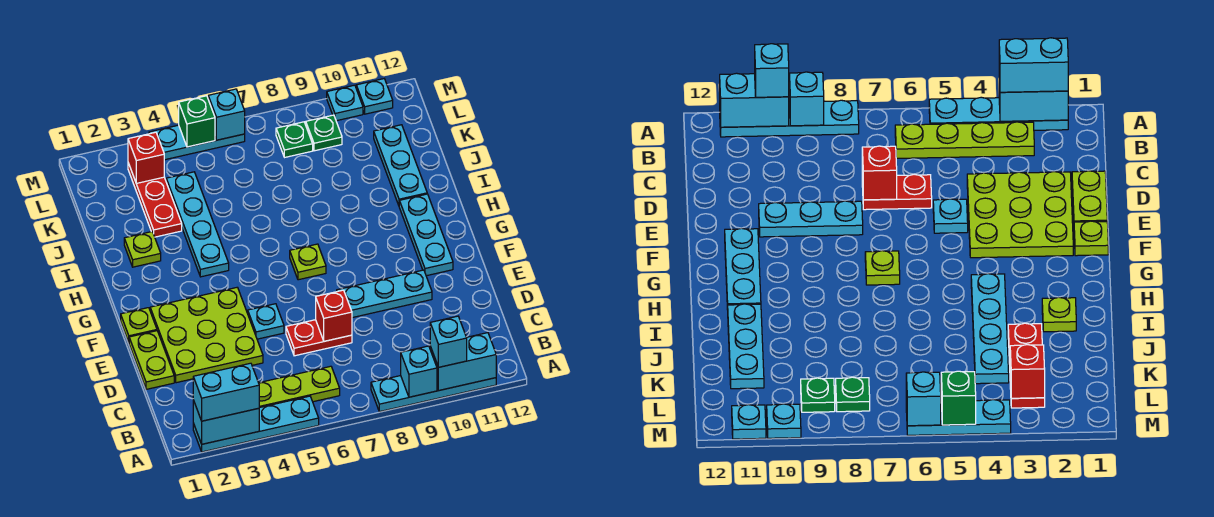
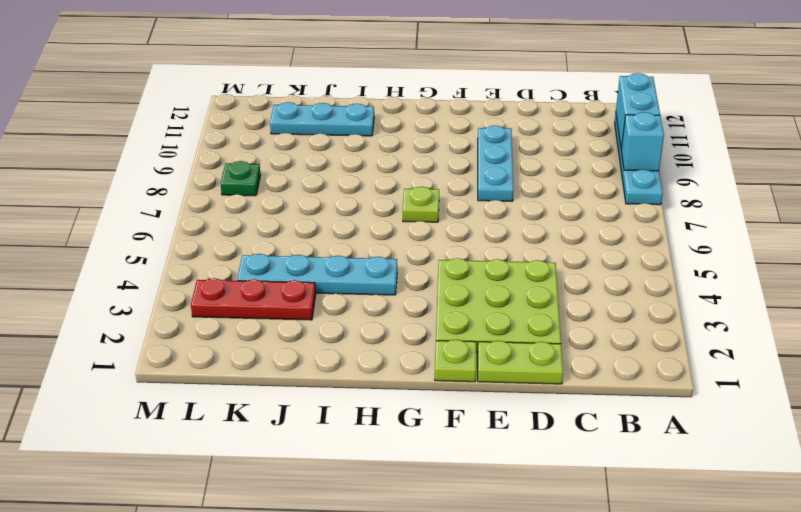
none -> cyan plate A2:A5 level 1
none -> lime plate B3:B6 level 1
none -> red plate D6:D7 level 1

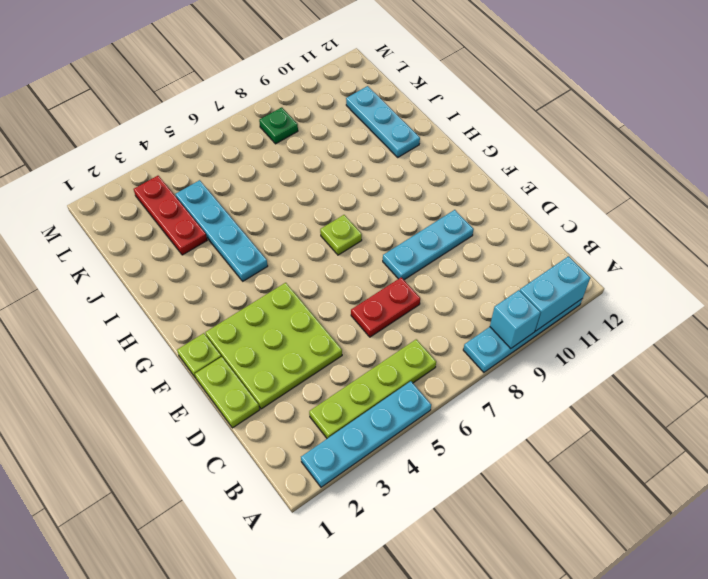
none -> cyan plate E5 level 1
none -> cyan plate F11:H11 level 1
none -> lime plate I2 level 1

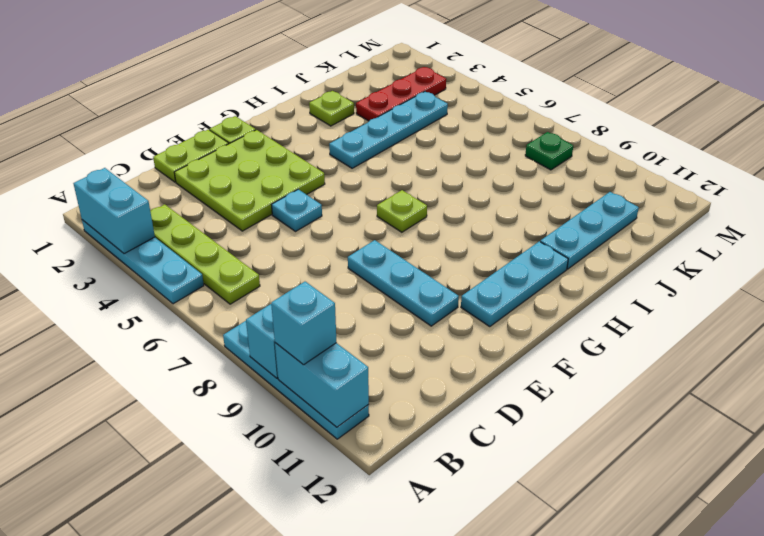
none -> red plate D6:D7 level 1
none -> green plate L9 level 1
none -> cyan plate M4:M6 level 1

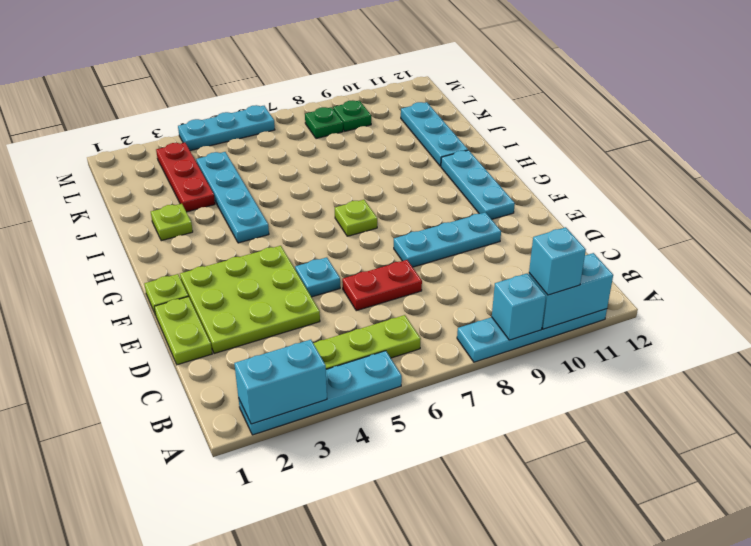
none -> cyan plate M10 level 1
none -> cyan plate M11 level 1
none -> red brick D7 level 2

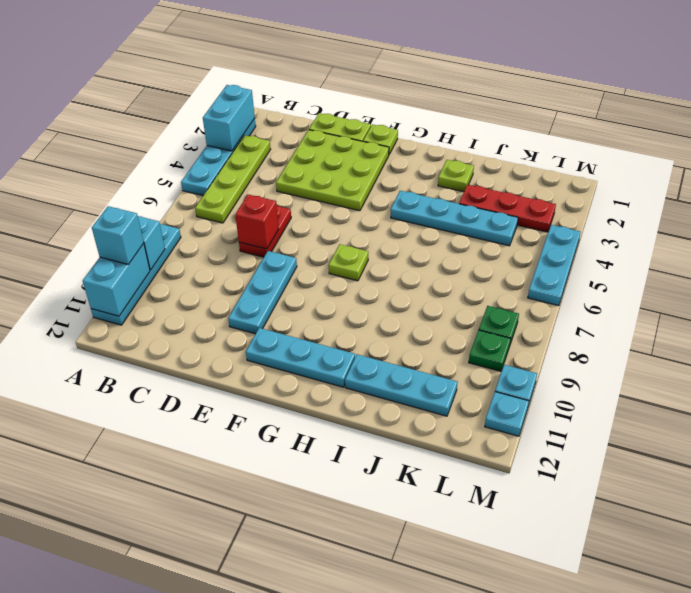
none -> cyan plate E5 level 1
none -> red brick L3 level 2
none -> green brick M5 level 2

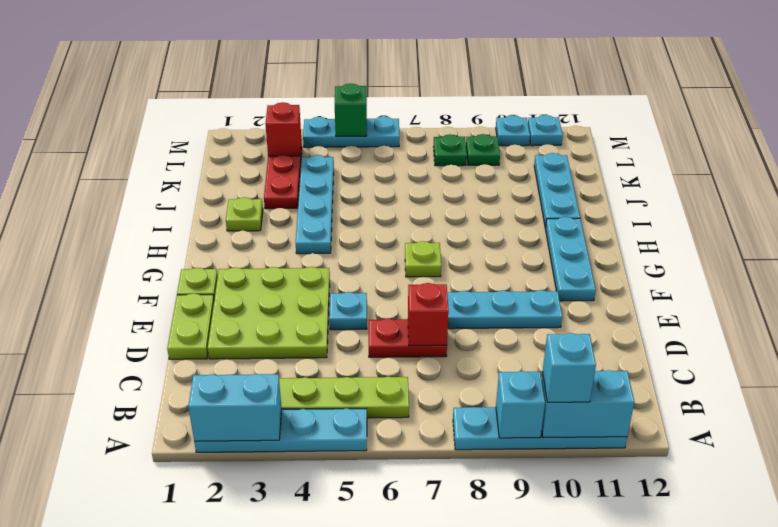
none -> cyan brick M6 level 2
none -> cyan brick A2:A3 level 3

